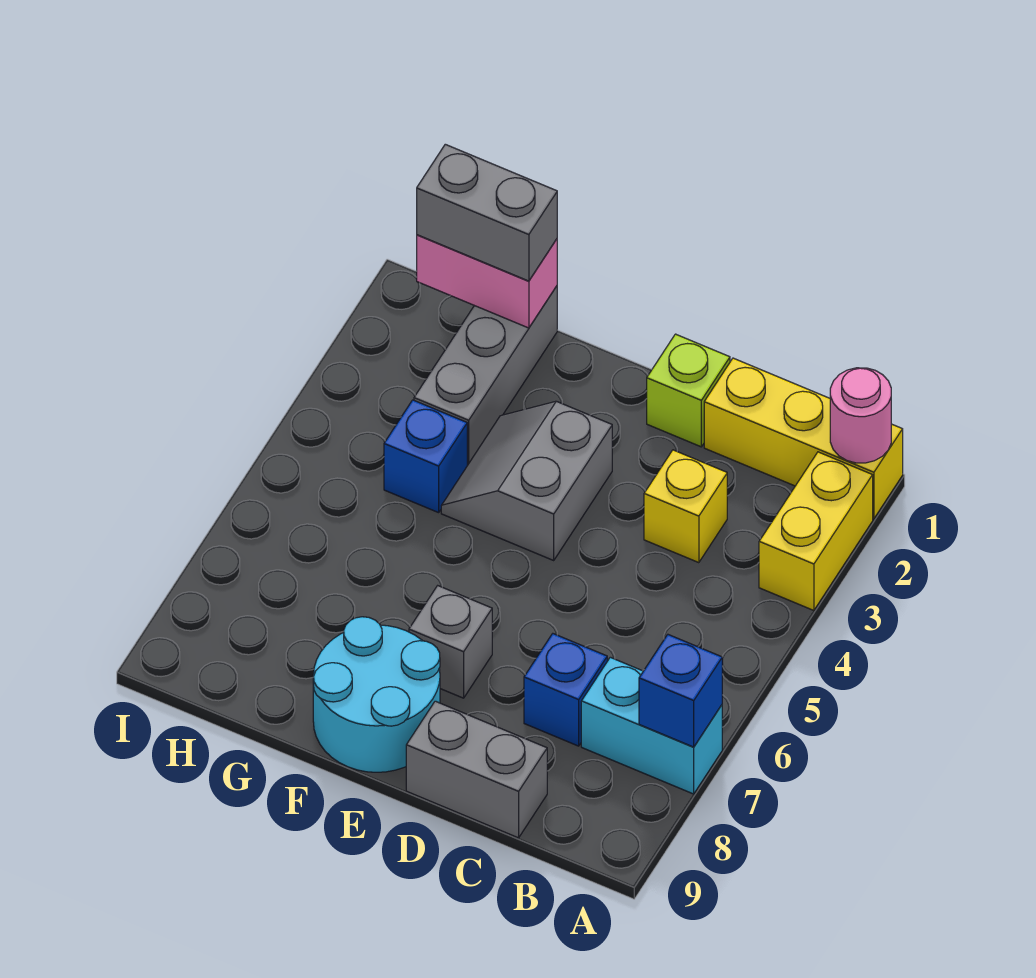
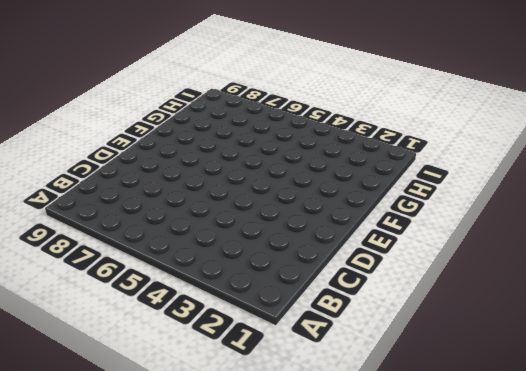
none -> yellow brick A1:C1 level 1
none -> yellow brick A2:A3 level 1
none -> cyan brick A7:B7 level 1

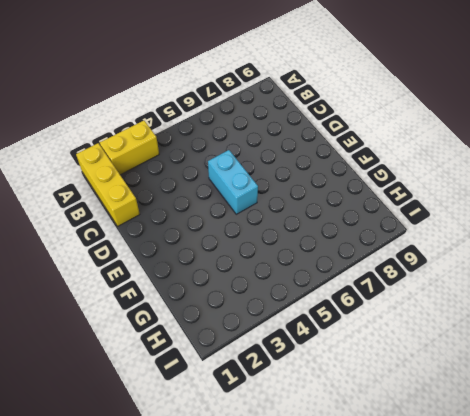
cyan brick D5:E5 level 1 -> cyan brick A7:B7 level 1
none -> yellow brick C3 level 1
none -> blue brick C7 level 1
none -> grey brick C9:D9 level 1

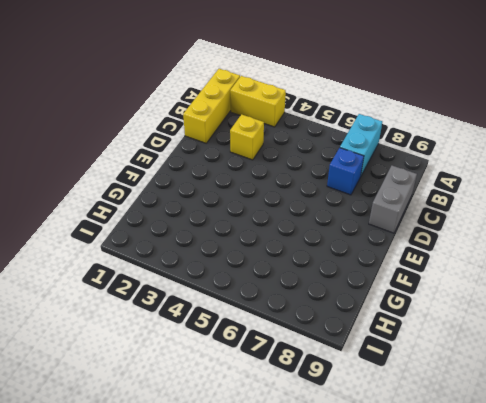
none -> lime brick D1 level 1
none -> grey slope E3:F4 level 1 top E
none -> grey brick E7 level 1

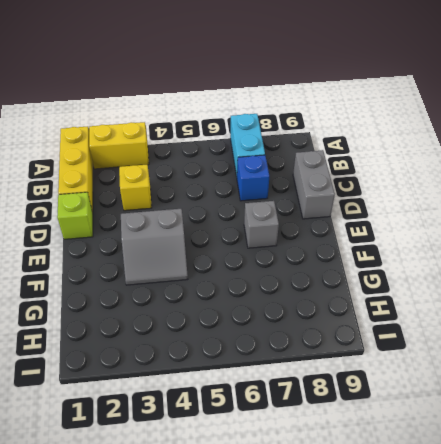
none -> cyan round brick E8:F9 level 1
none -> grey brick G1:G3 level 1
none -> blue brick G4 level 1

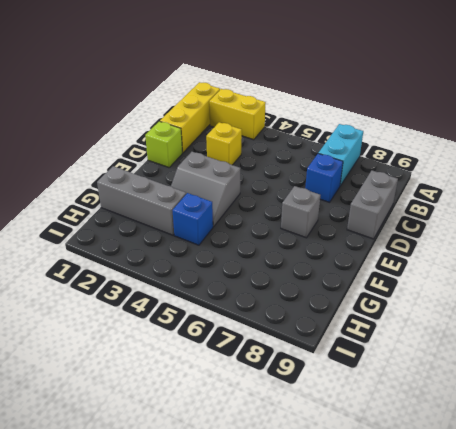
none -> cyan round brick E8:F9 level 1
none -> pink round brick A1 level 2
none -> blue brick A7 level 2

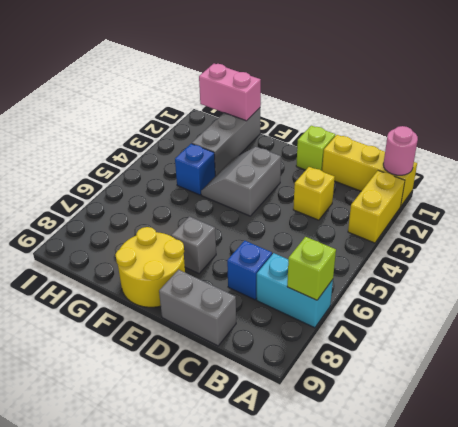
lime brick A7 level 2 -> blue brick A7 level 2
yellow round brick E8:F9 level 1 -> cyan round brick E8:F9 level 1
none -> grey brick G1:H1 level 3

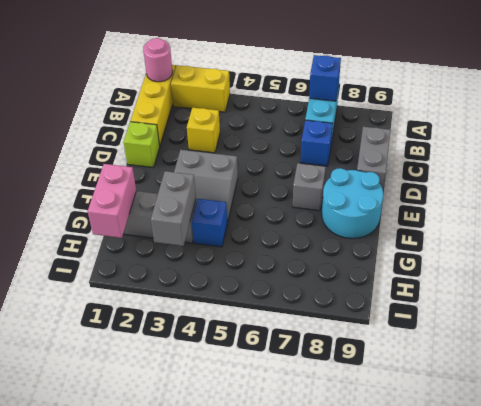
grey brick G3:H3 level 2 -> grey brick G1:H1 level 3

